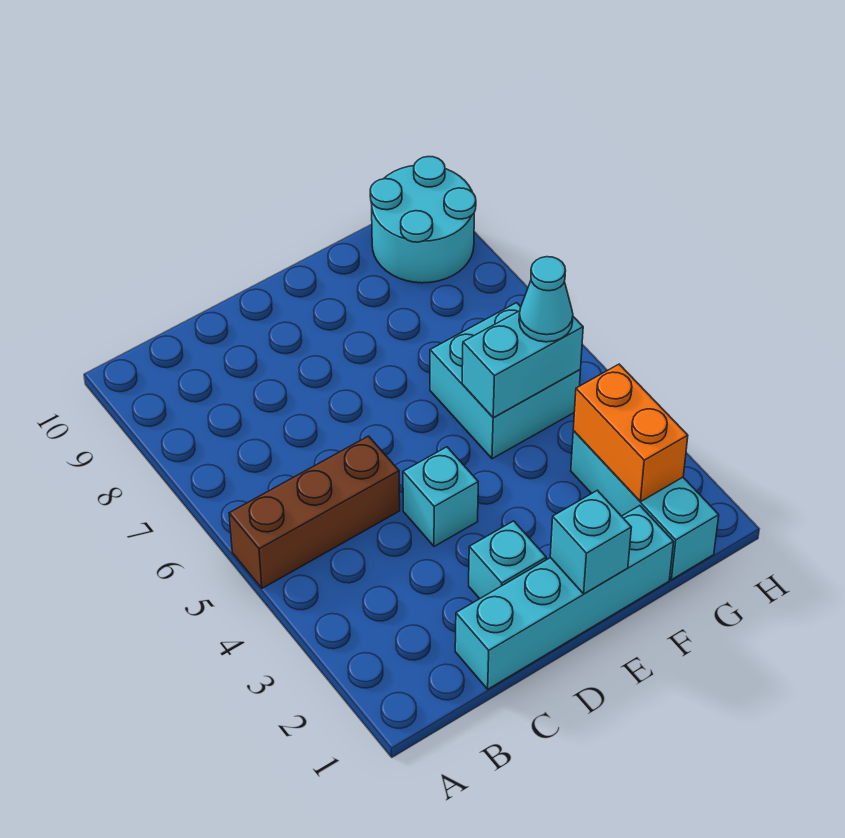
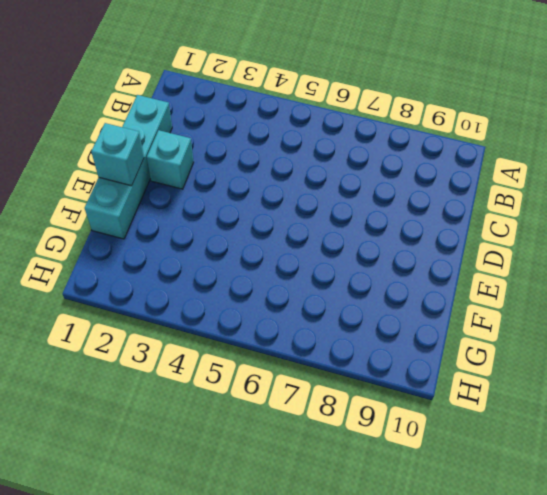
none -> brown brick A5:C5 level 1
none -> cyan brick D4 level 1

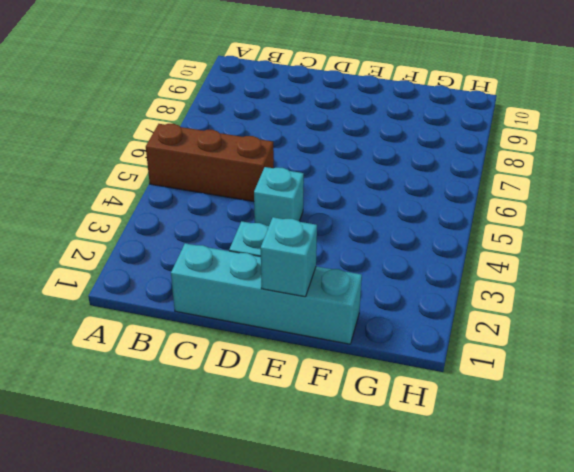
none -> cyan brick F5:G6 level 1
none -> cyan brick G1:G3 level 1

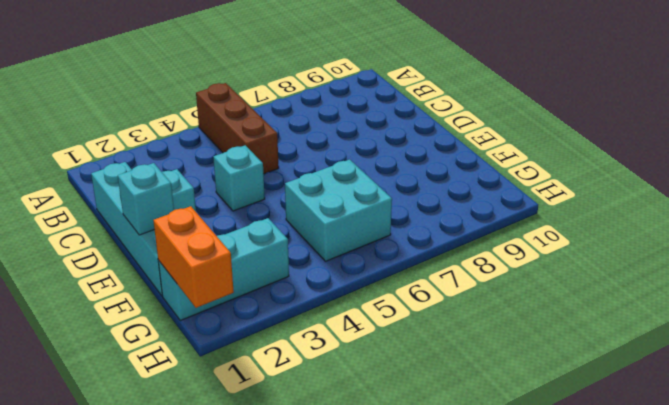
orange brick G1:H1 level 2 -> orange brick G2:G3 level 2
none -> cyan round brick G9:H10 level 1
none -> cyan brick F5:G5 level 2

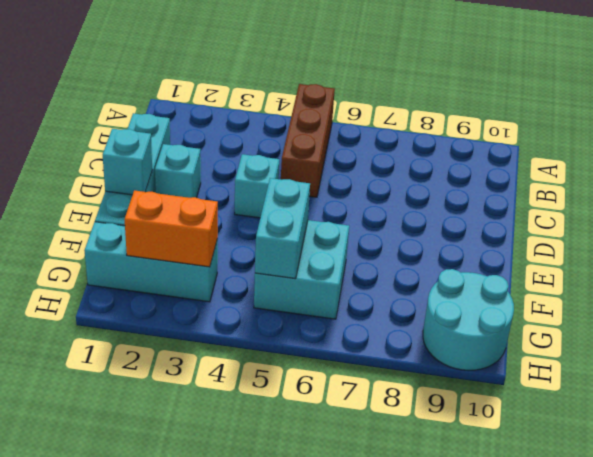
none -> cyan cone G5 level 3

